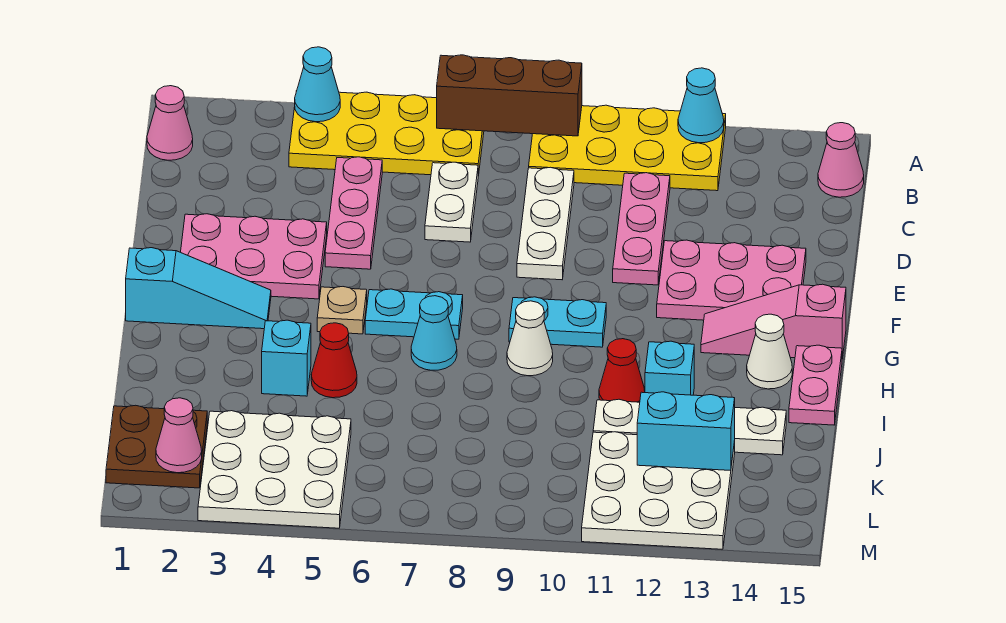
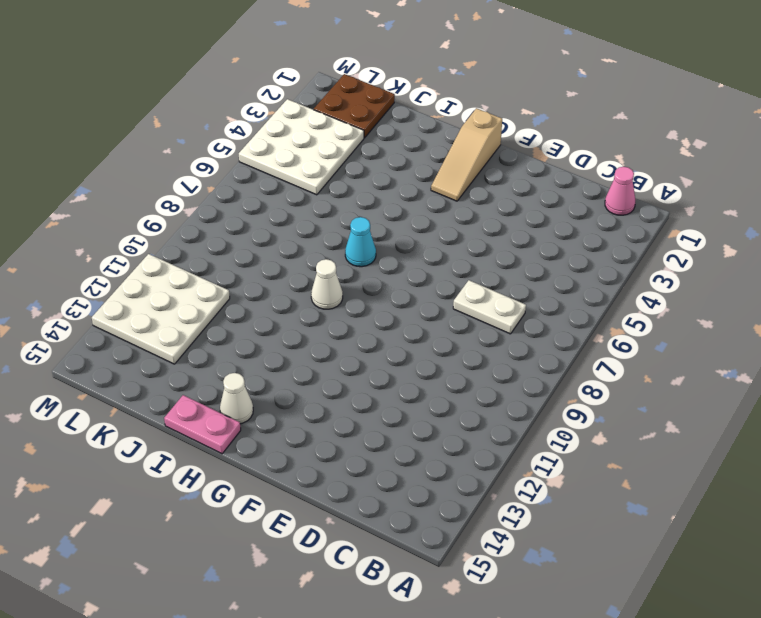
tan slope G1:G3 level 1 top 1 -> cyan slope G1:G3 level 1 top 1
none -> yellow plate A4:B7 level 1
none -> yellow plate A9:B12 level 1
none -> pink cone B15 level 1
none -> pink plate C5:E5 level 1

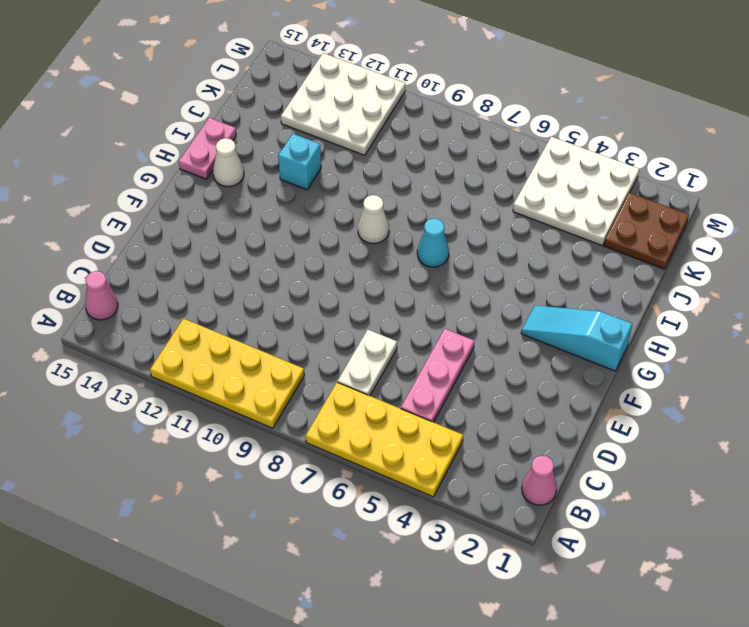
none -> white plate C9:E9 level 1
none -> pink plate C11:E11 level 1
none -> pink plate E2:F4 level 1
none -> pink plate E12:F14 level 1

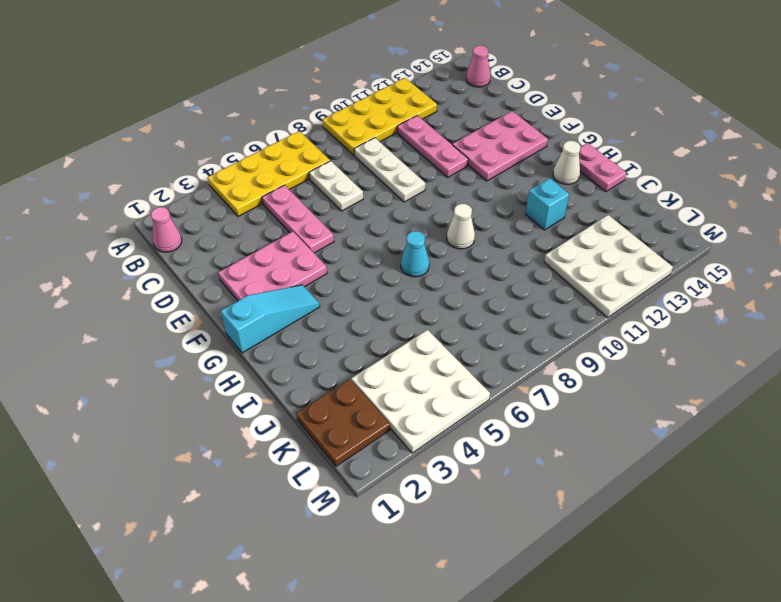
none -> tan plate G5 level 1
none -> cyan plate G6:G7 level 1
none -> cyan plate G9:G10 level 1
none -> pink slope G13:G15 level 1 top 15

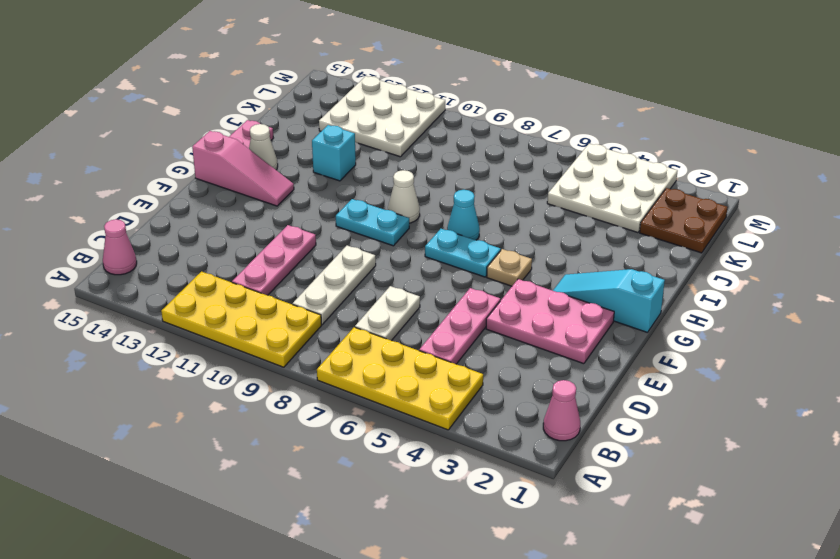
none -> pink plate E12:F14 level 1
none -> cyan brick I4 level 1
none -> red cone I5 level 1
none -> red cone I11 level 1

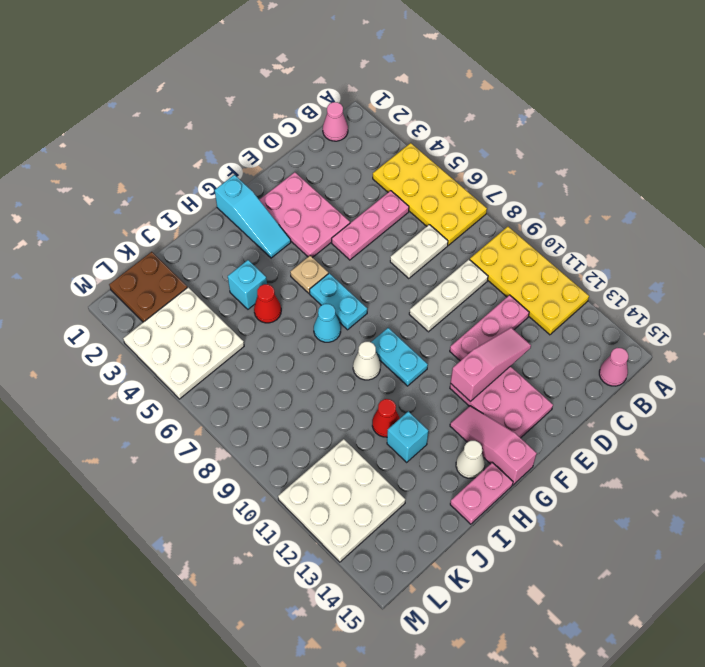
pink slope D12:F12 level 2 top F -> none
none -> white plate J11:J14 level 1
none -> cyan cone A4 level 2
none -> brown brick A7:A9 level 2
none -> cyan cone A12 level 2

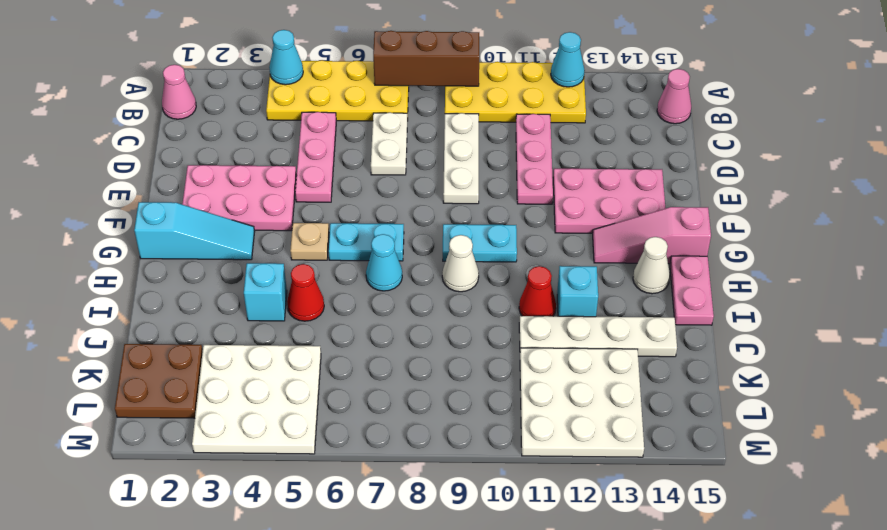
none -> cyan brick K12:K13 level 2
none -> pink cone L2 level 2

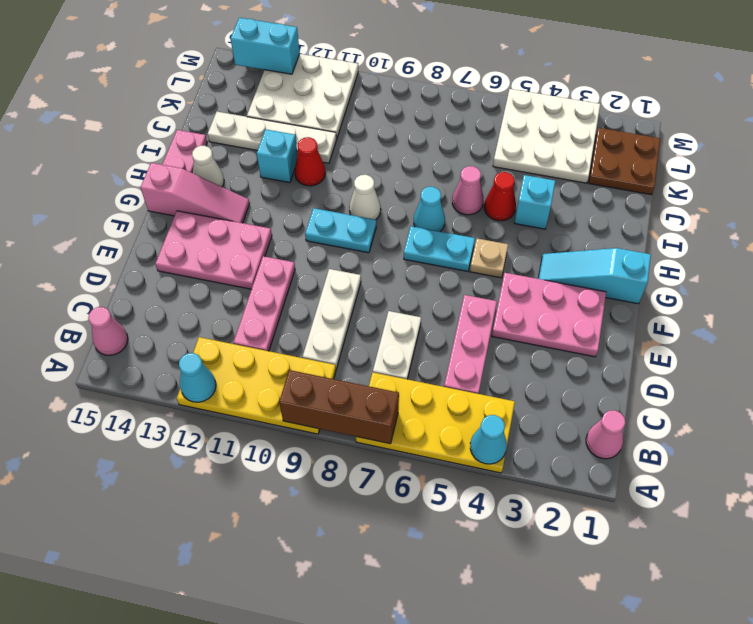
pink cone I6 level 1 -> pink cone L2 level 2
cyan brick M13:M14 level 2 -> cyan brick K12:K13 level 2

